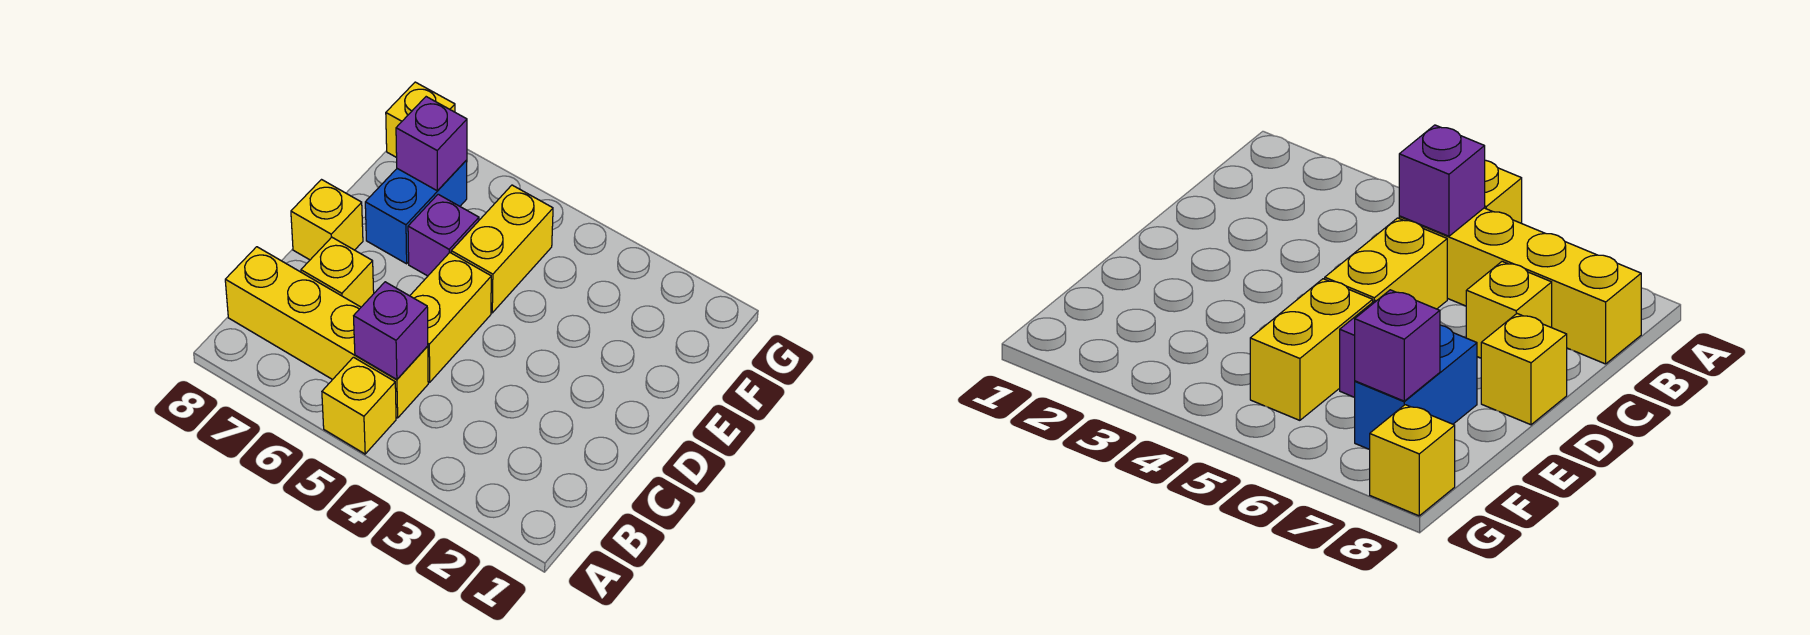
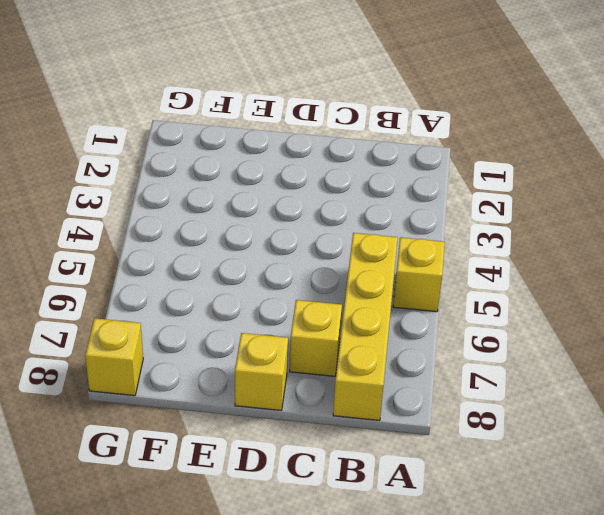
none -> yellow brick C5:D5 level 1
none -> yellow brick E5:F5 level 1

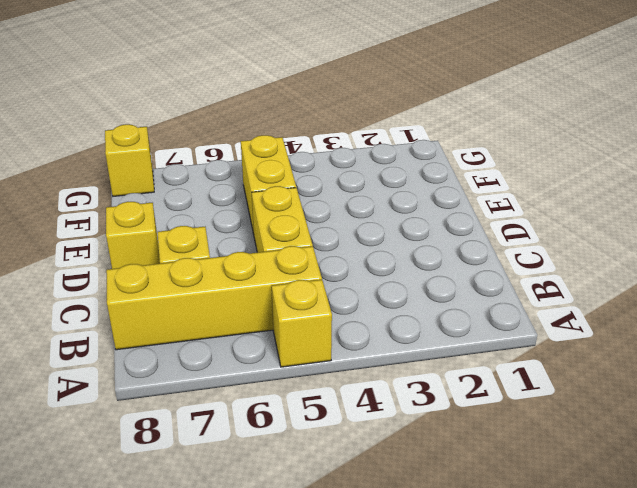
none -> purple brick E6 level 1
none -> blue brick E7:F7 level 1

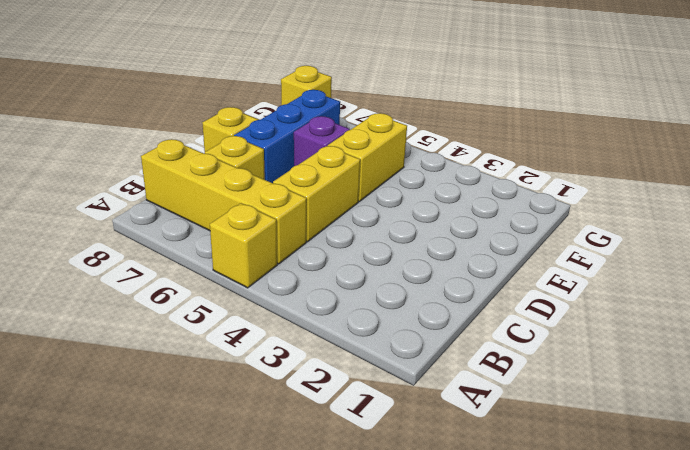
blue brick D7:F7 level 1 -> blue brick E7:F7 level 1
none -> purple brick B5 level 2
none -> purple brick F7 level 2

